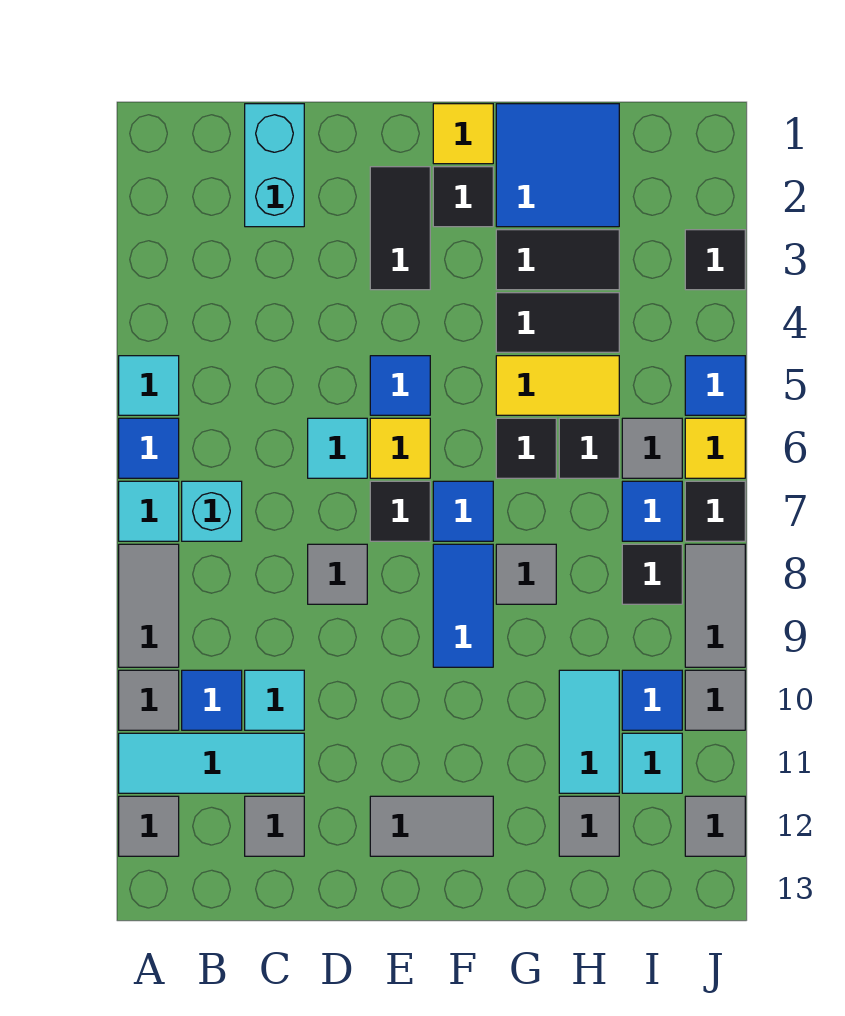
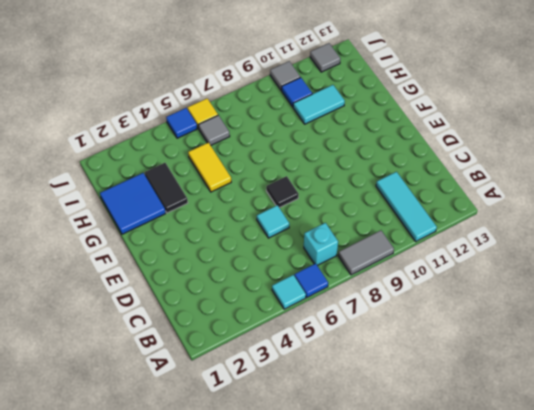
none -> cyan tile A7 level 1
none -> grey tile A10 level 1
none -> grey tile A12 level 1
none -> blue tile B10 level 1

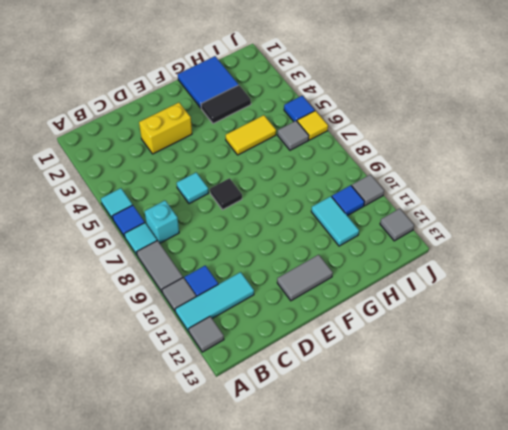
yellow brick D3:E3 level 1 -> black tile E2:E3 level 1
none -> cyan brick C1:C2 level 1
none -> cyan tile C10 level 1
none -> grey tile C12 level 1
none -> grey tile D8 level 1

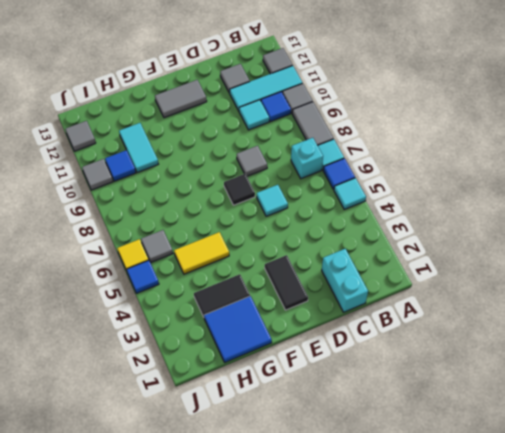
none -> blue tile E5 level 1
none -> yellow tile E6 level 1
none -> yellow tile F1 level 1
none -> black tile F2 level 1

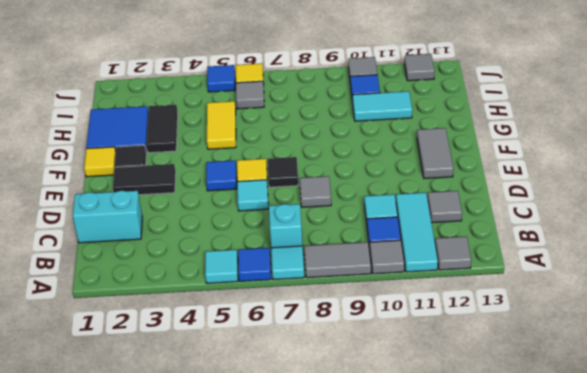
none -> blue tile F7 level 1
none -> blue tile F8:F9 level 1
none -> black tile G4:H4 level 1
none -> black tile G6 level 1

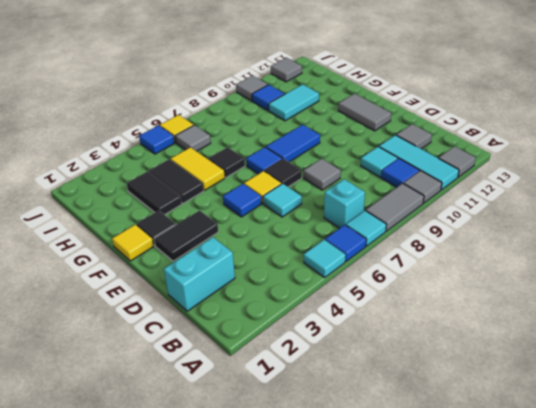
none -> blue tile G1:H2 level 1
none -> grey tile G8 level 1
none -> black tile H6 level 1
none -> grey tile H12 level 1

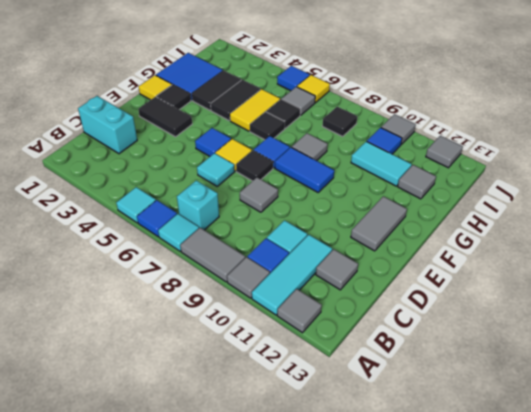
none -> blue tile I7 level 1
none -> cyan tile I11 level 1
none -> black tile J3 level 1
none -> black tile J7 level 1

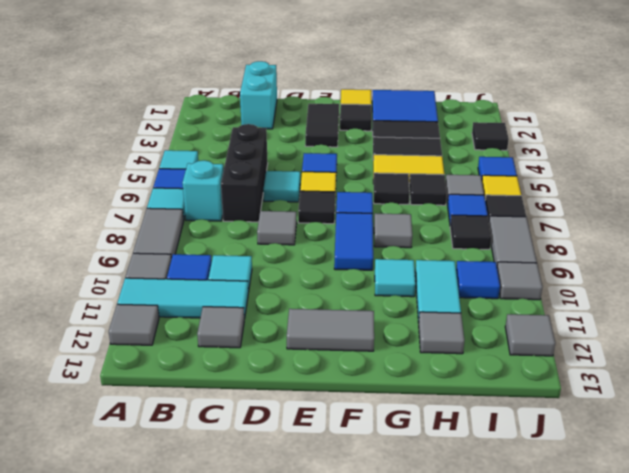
black brick C5:C7 level 1 -> none
cyan tile G10 level 1 -> cyan tile I11 level 1

